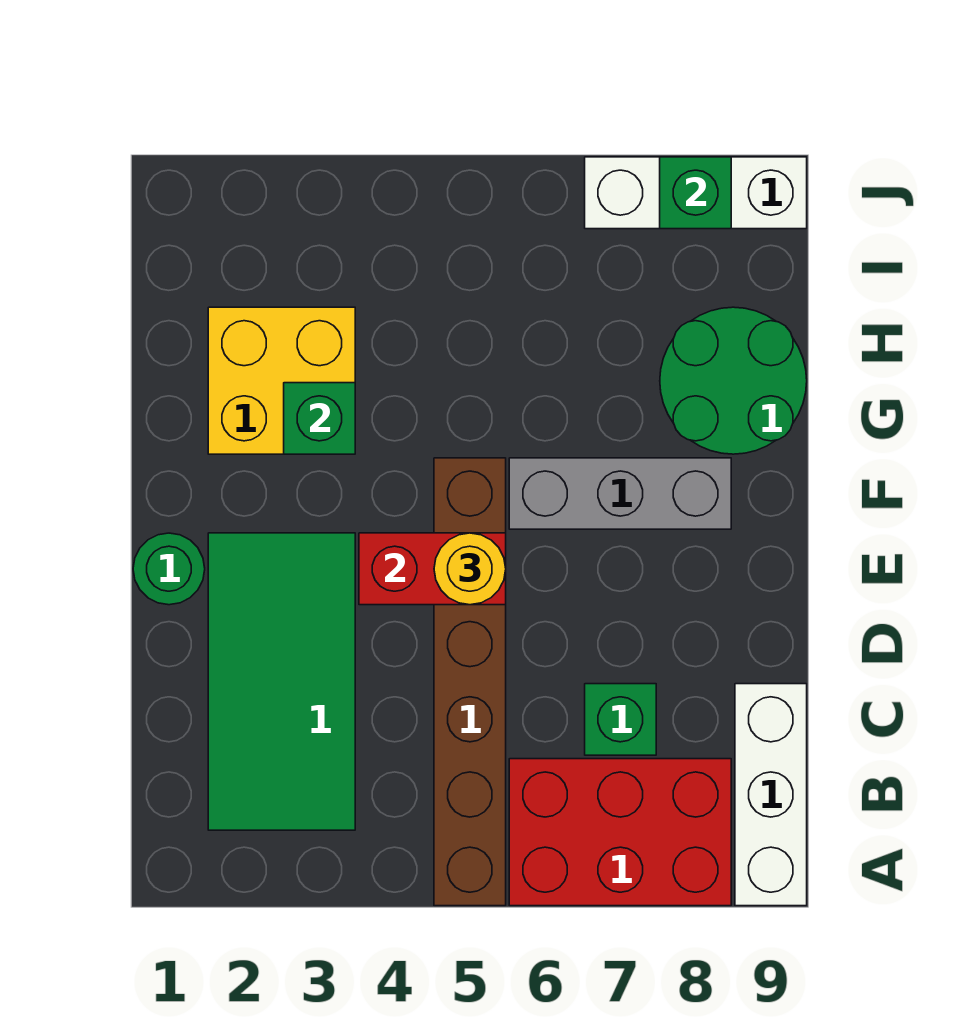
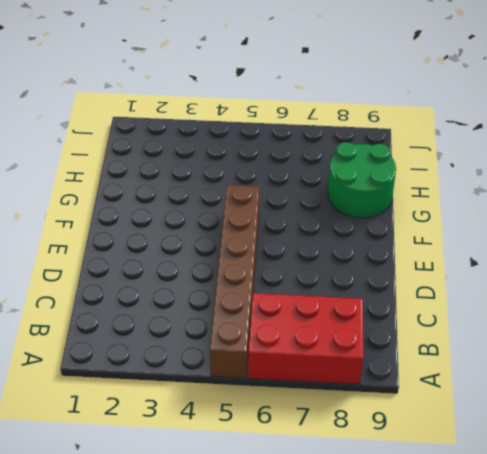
none -> white brick A9:C9 level 1
none -> green tile B2:E3 level 1
none -> green brick C7 level 1

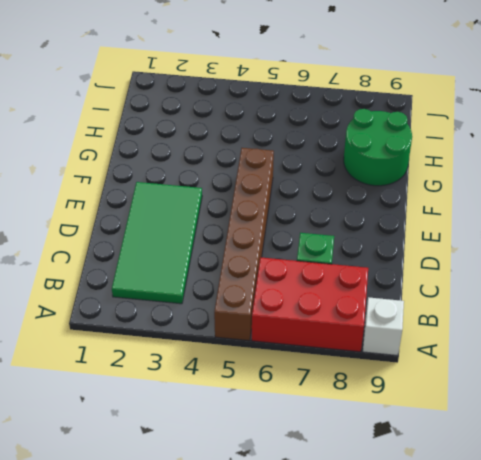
white brick A9 level 1 -> white brick A9:C9 level 1
none -> green round brick E1 level 1
none -> grey brick F6:F8 level 1
none -> yellow brick G2:H3 level 1

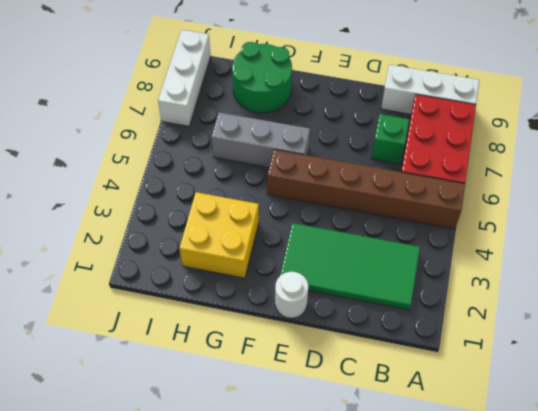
white round brick E1 level 1 -> green round brick E1 level 1
grey brick F6:H6 level 1 -> grey brick F6:F8 level 1
none -> red brick E4:E5 level 2
none -> green brick G3 level 2
none -> green brick J8 level 2

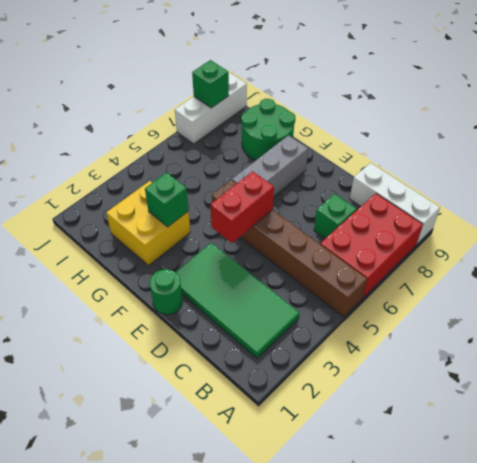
none -> yellow round brick E5 level 3

